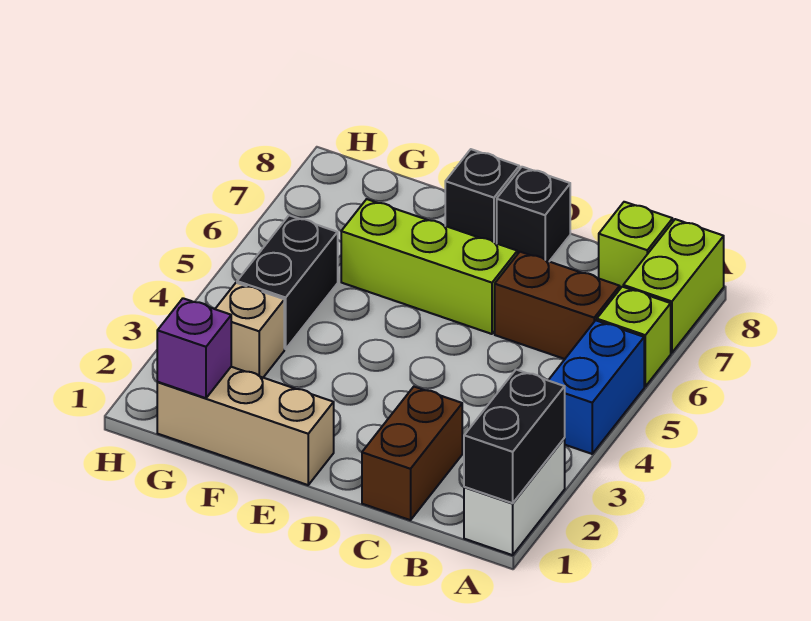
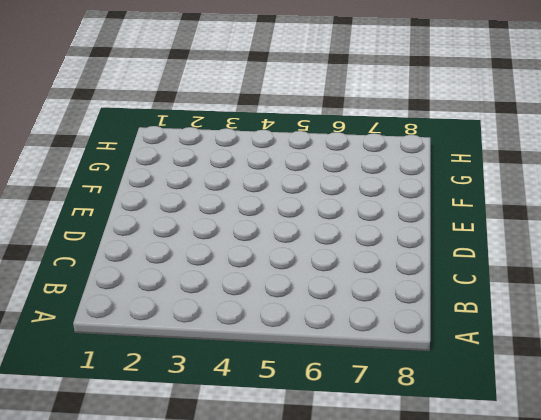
none -> white brick A1:A2 level 1
none -> blue brick A4:A5 level 1
none -> lime brick A6 level 1

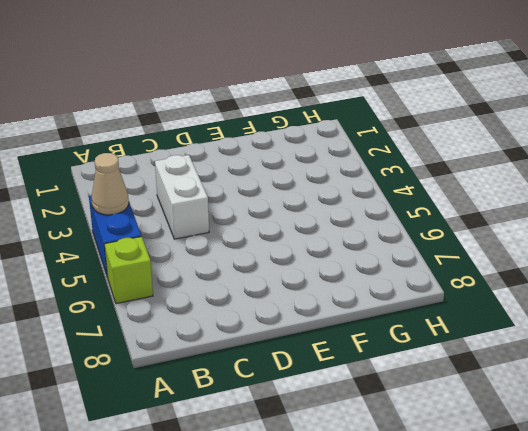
tan cone A4 level 2 -> none
white brick C3:C4 level 1 -> white brick A1:A2 level 1
none -> lime brick A7:A8 level 1
none -> brown brick B6:C6 level 1
none -> lime brick B8 level 1

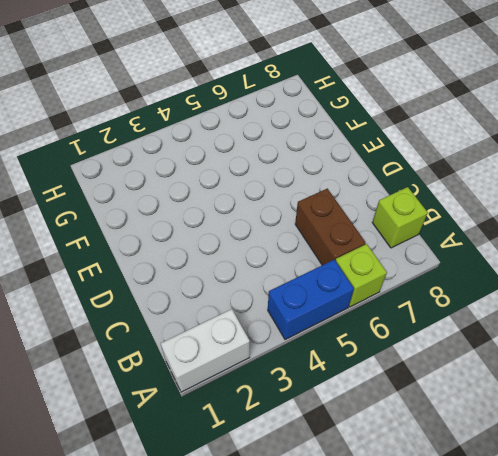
none -> lime brick A7:A8 level 1
none -> brown brick C1:C2 level 1
none -> lime brick D6:F6 level 1

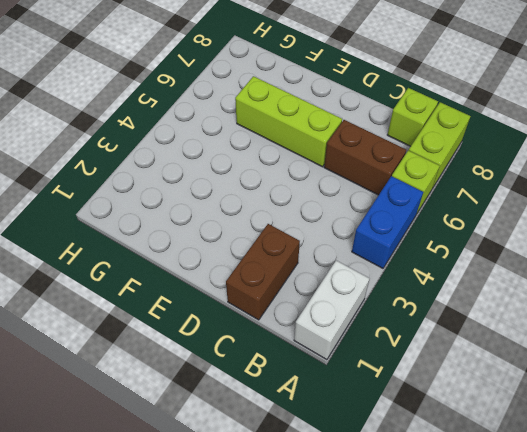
none -> black brick D8 level 1
none -> tan brick E1:G1 level 1
none -> black brick E8 level 1

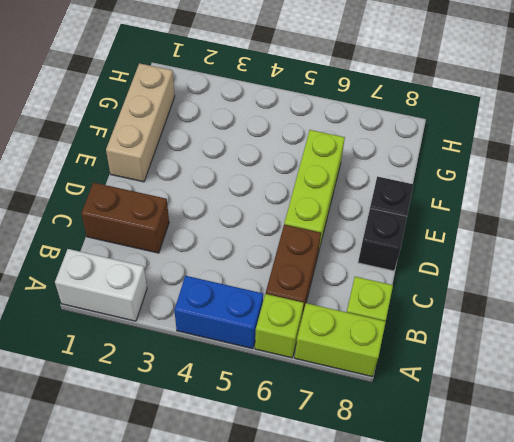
none -> tan brick G3 level 1
none -> black brick G4:G5 level 1
none -> black brick A1:A2 level 2

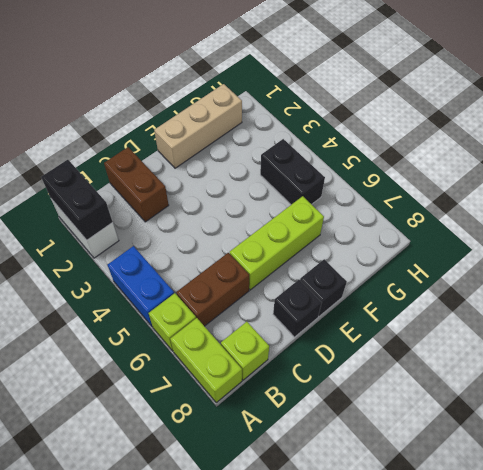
none -> tan brick G3 level 1
none -> purple brick G1 level 2

